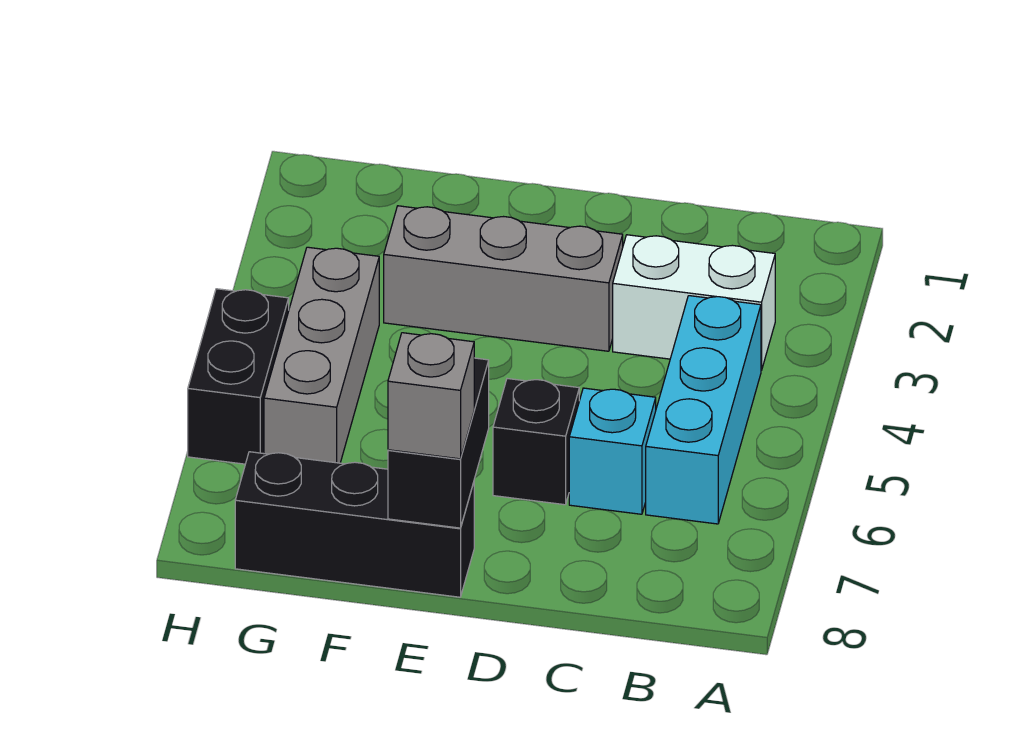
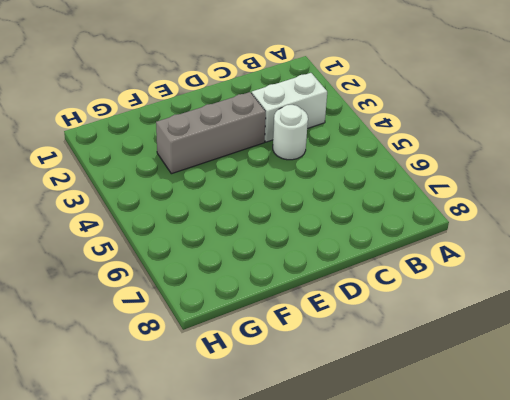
white round brick C4 level 1 -> none
none -> cyan brick B4:B6 level 1
none -> cyan brick C6 level 1

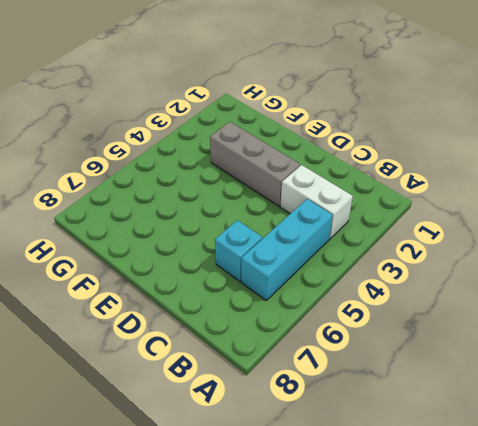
none -> black brick D6 level 1
none -> black brick E8:G8 level 1

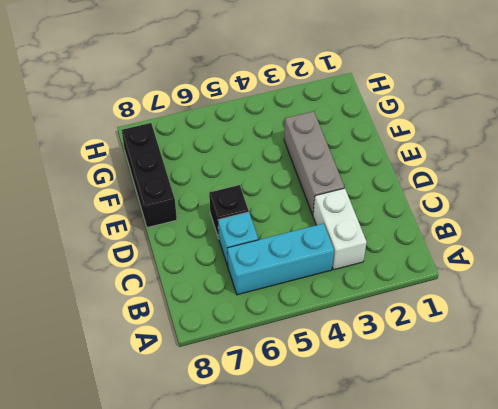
none -> grey brick G4:G6 level 1
none -> black brick H5:H6 level 1

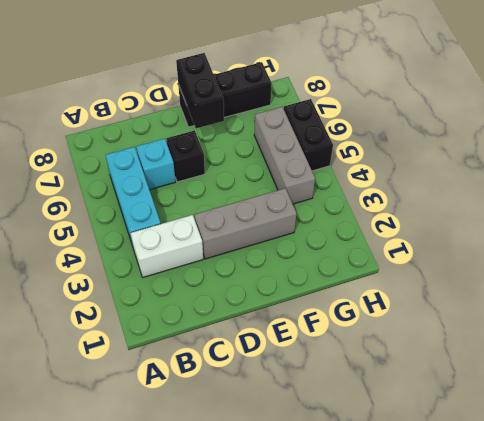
none -> grey brick E8 level 3

